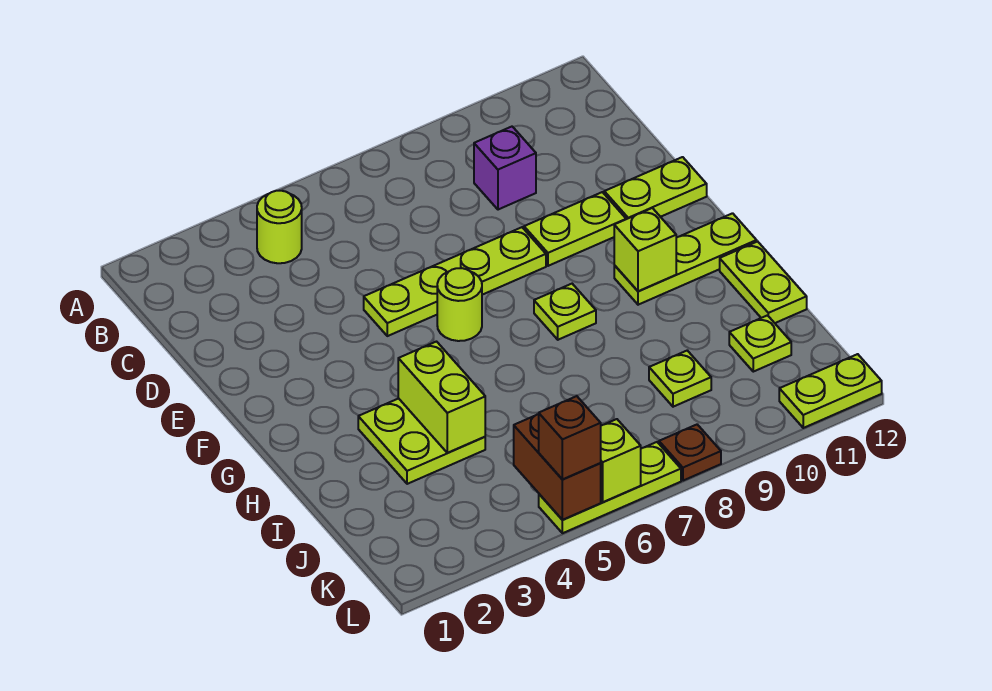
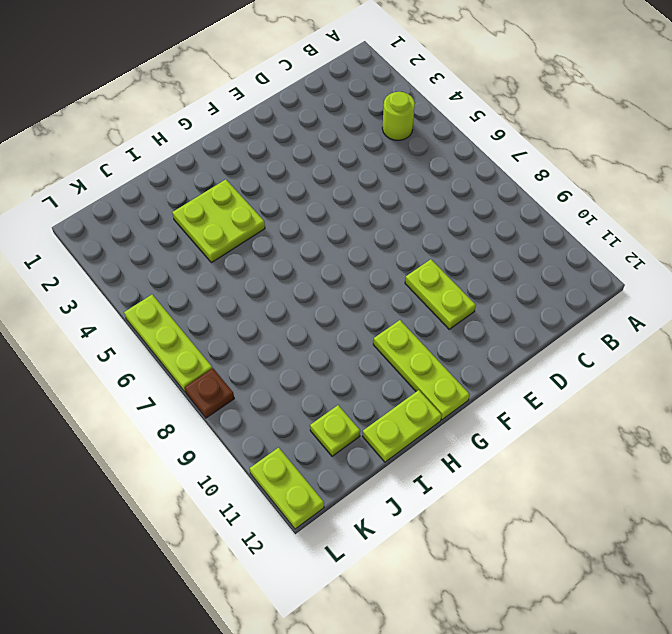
none -> purple brick C9 level 1
none -> lime plate E5:E8 level 1
none -> lime plate E11:E12 level 1

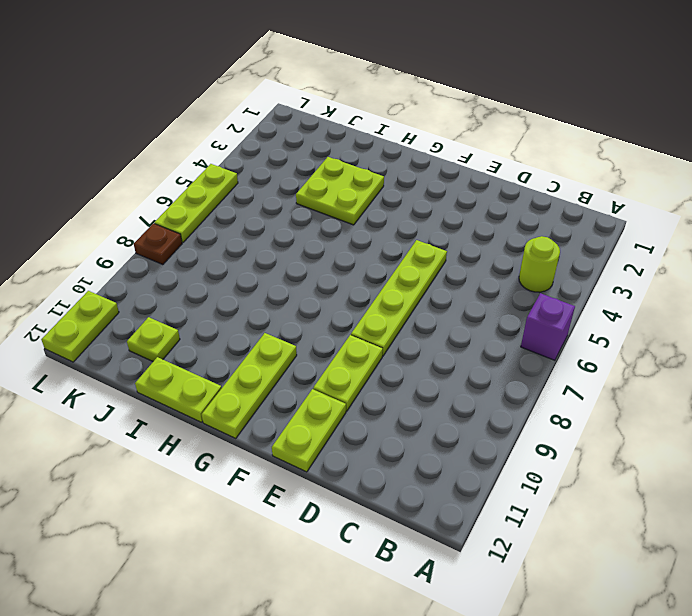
purple brick A6 level 1 -> purple brick C9 level 1
none -> lime round brick F6 level 1
none -> lime plate G8 level 1
none -> lime plate J9 level 1

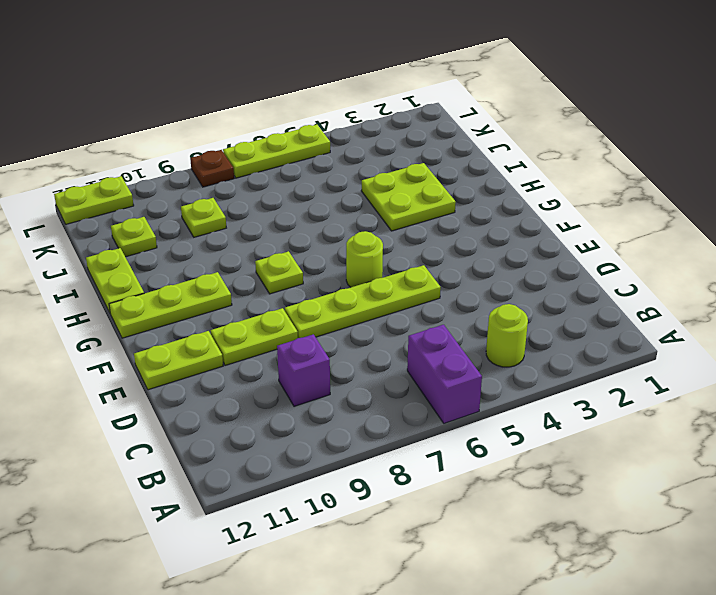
purple brick A6:B6 level 1 -> none
none -> lime brick G10 level 2
none -> lime brick H4:I4 level 2
none -> brown brick K5:L5 level 2

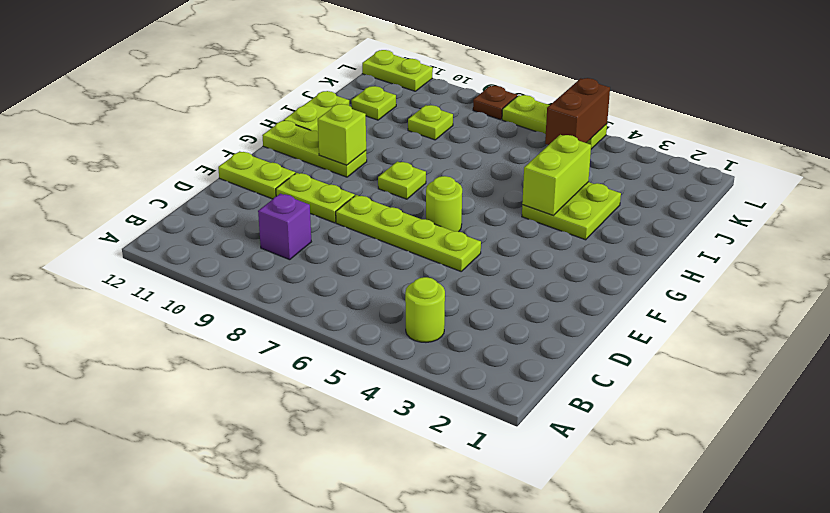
none -> lime brick L6 level 2
none -> brown brick L5 level 3

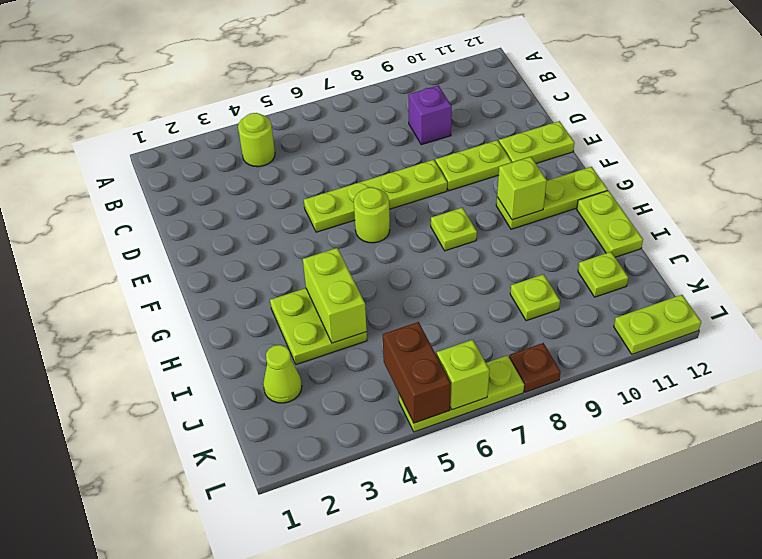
lime cone J2 level 1 -> none
none -> brown brick L5 level 3

